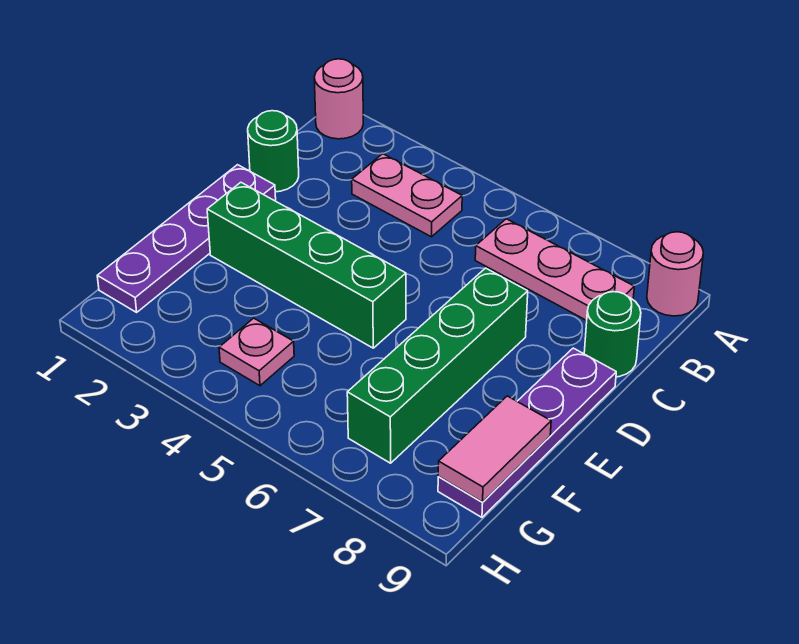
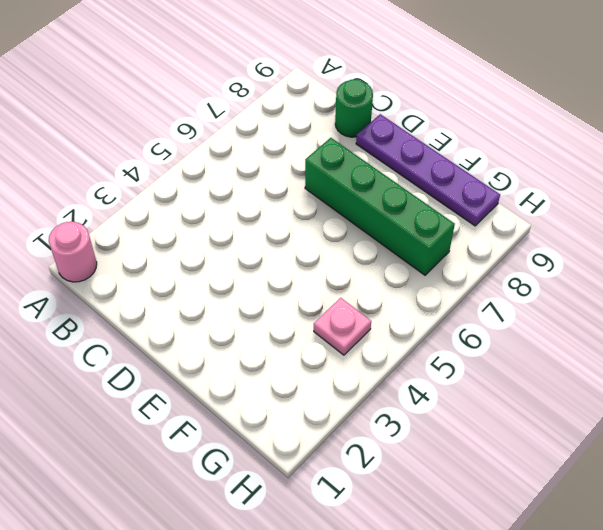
none -> pink round brick A9 level 1
none -> pink plate B3:B4 level 1
none -> pink plate B6:B8 level 1

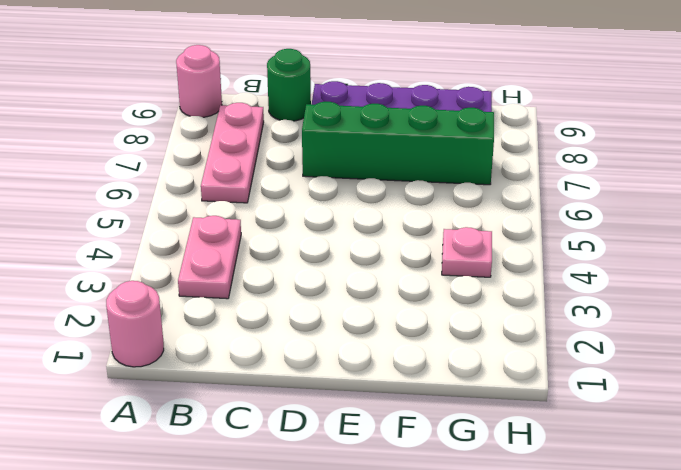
none -> green round brick C1 level 1
none -> purple plate D1:G1 level 1
none -> green brick E2:E5 level 1

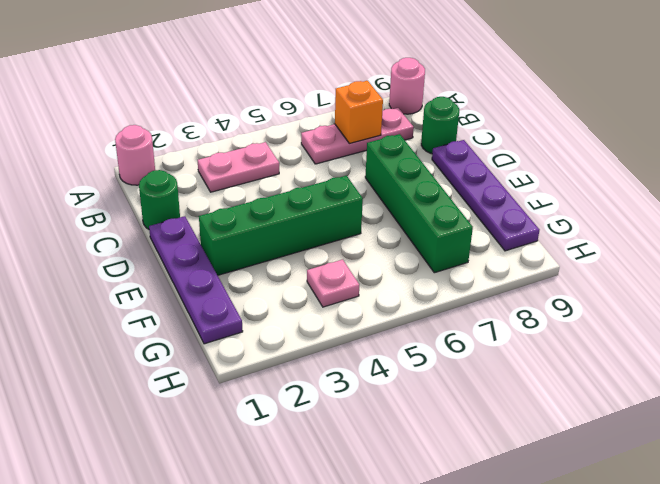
orange brick B7 level 2 -> none
none -> pink tile F9:G9 level 2

